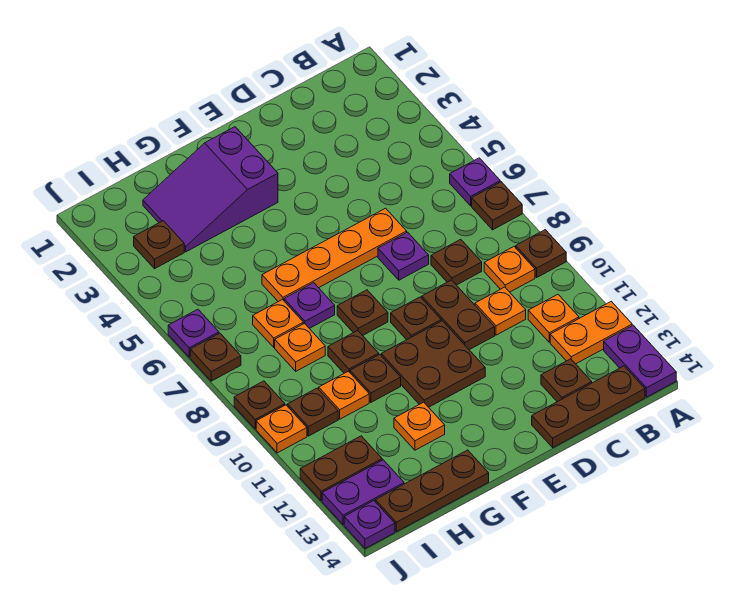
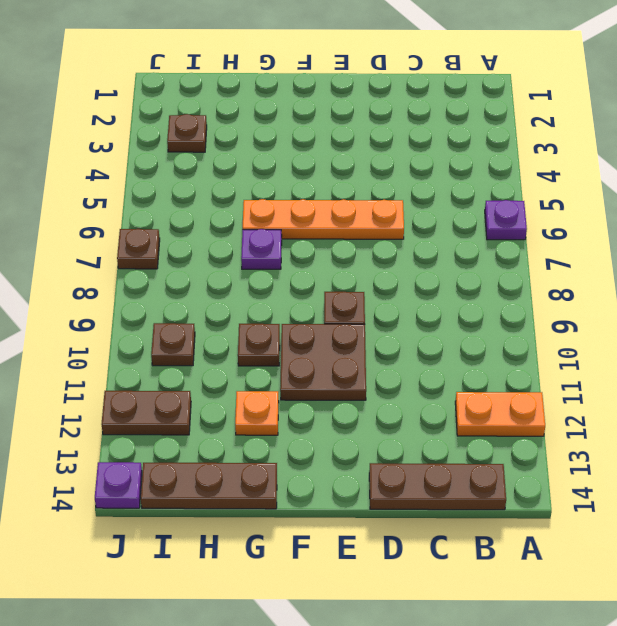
none -> brown plate A7 level 1
none -> brown plate A9 level 1
none -> purple plate A13:A14 level 1
none -> orange plate B9 level 1

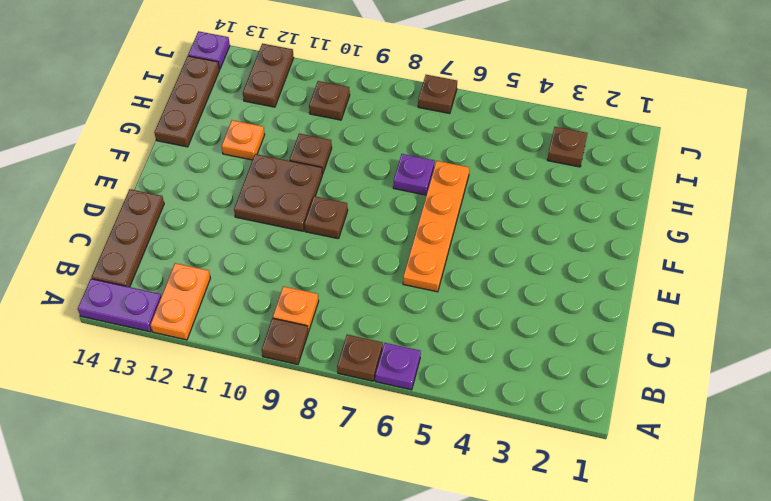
none -> orange plate B11 level 1
none -> brown plate C8 level 1
none -> orange plate C10 level 1
none -> brown plate C13 level 1

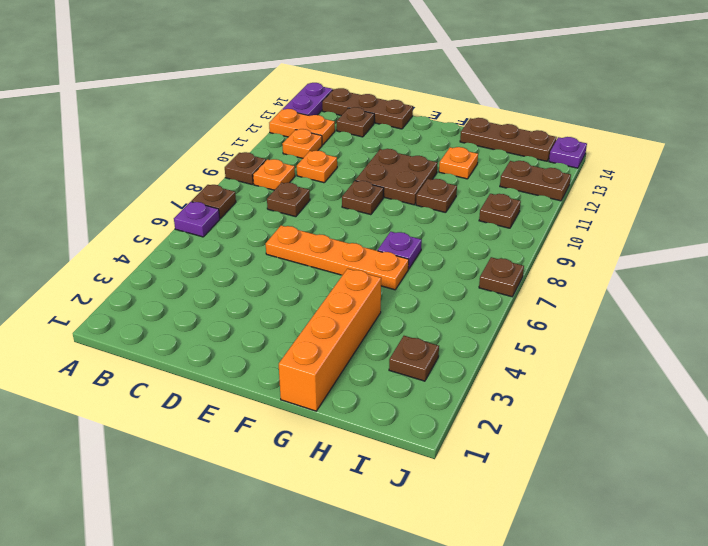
orange brick G1:G4 level 1 -> purple slope F2:H3 level 1 top F
none -> purple plate D7 level 1
none -> brown plate D9:D10 level 1
none -> brown plate F8 level 1
none -> brown plate G9 level 1

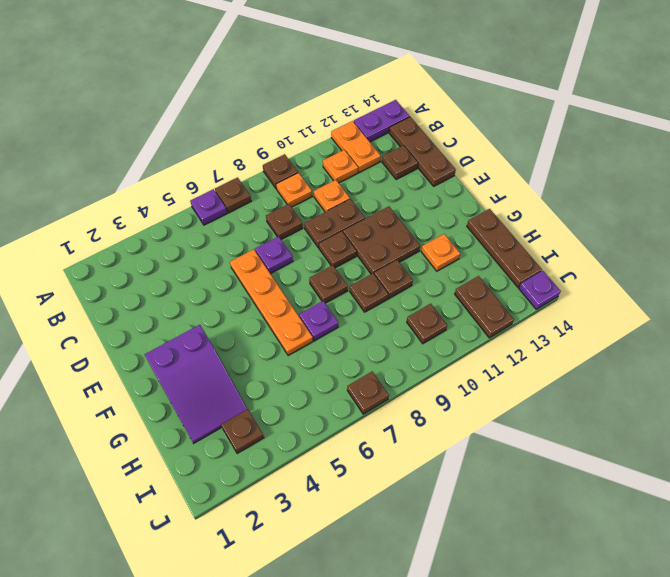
none -> orange plate H7 level 1
none -> orange plate H8 level 1
none -> orange plate H10 level 1
none -> purple plate I13:J13 level 1

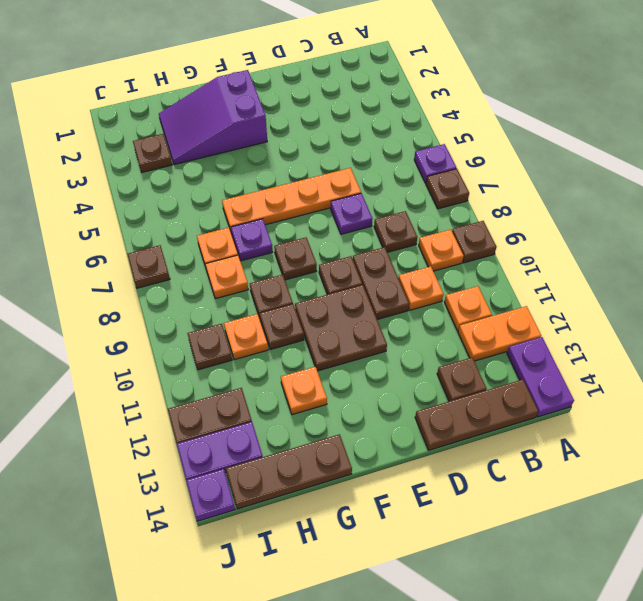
none -> purple plate J6 level 1
none -> brown plate J9 level 1
none -> orange plate J10 level 1

